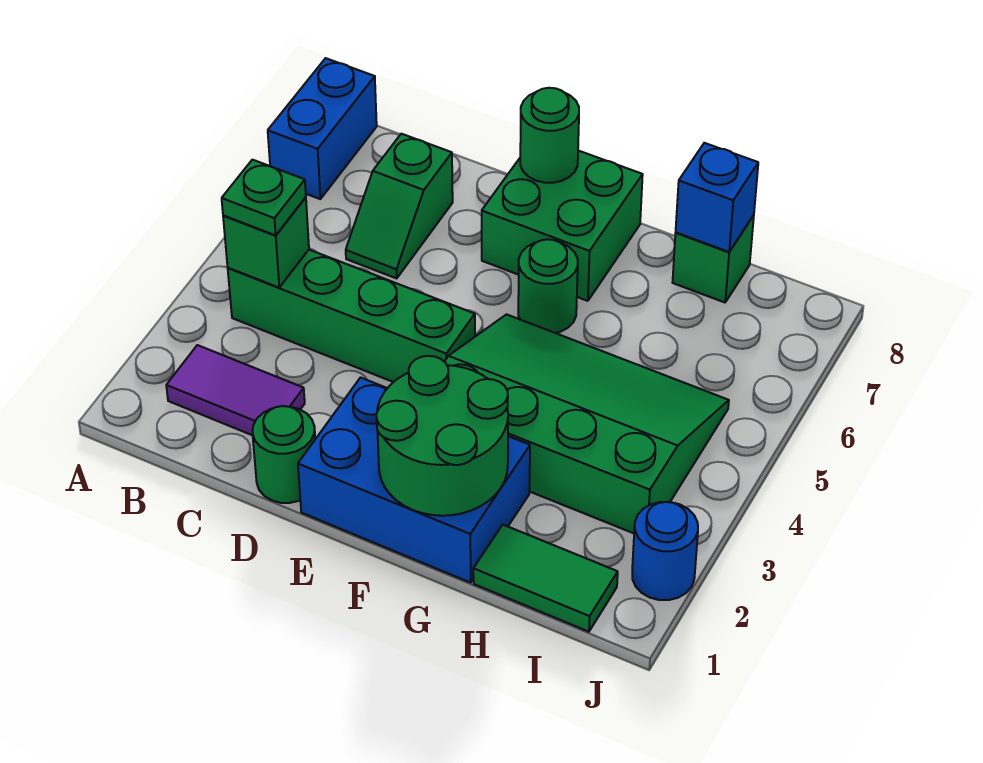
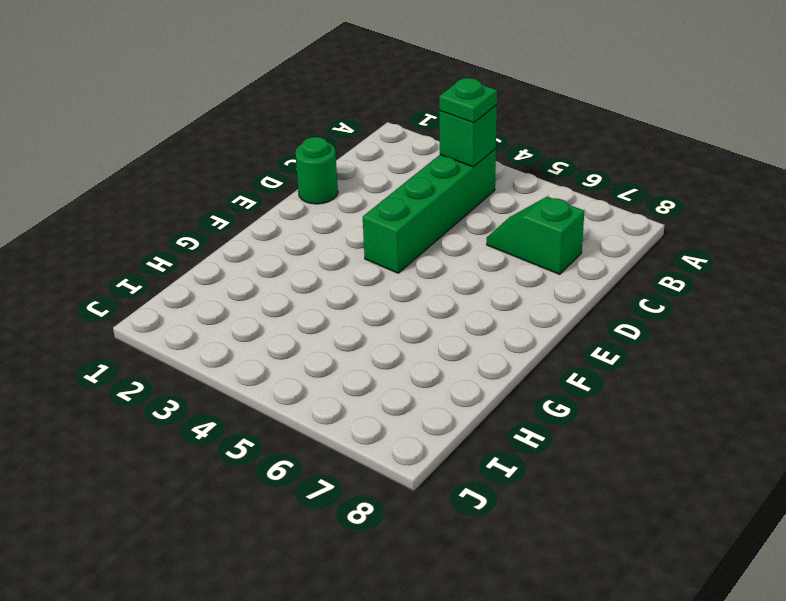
none -> blue brick A7:A8 level 1
none -> purple tile B2:C2 level 1
none -> blue brick E1:G2 level 1

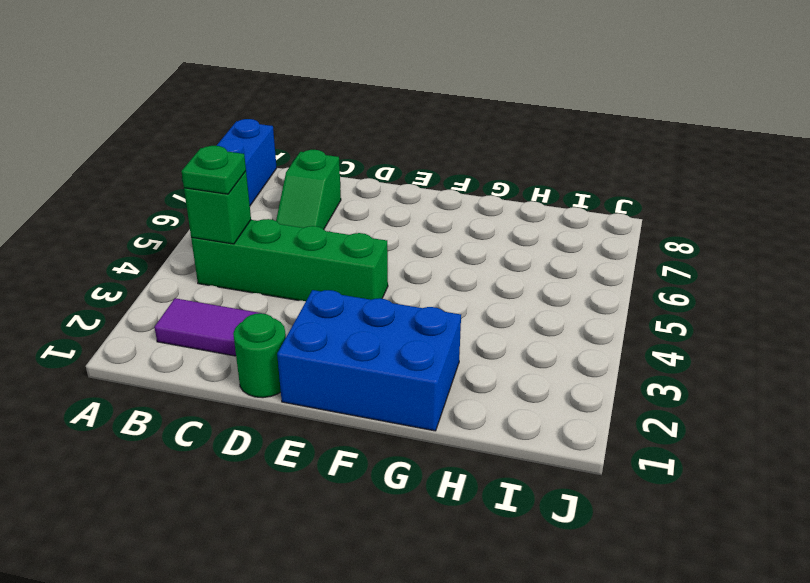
none -> green brick E7:F8 level 1
none -> green slope F3:I5 level 1 top 3
none -> green round brick F6 level 1

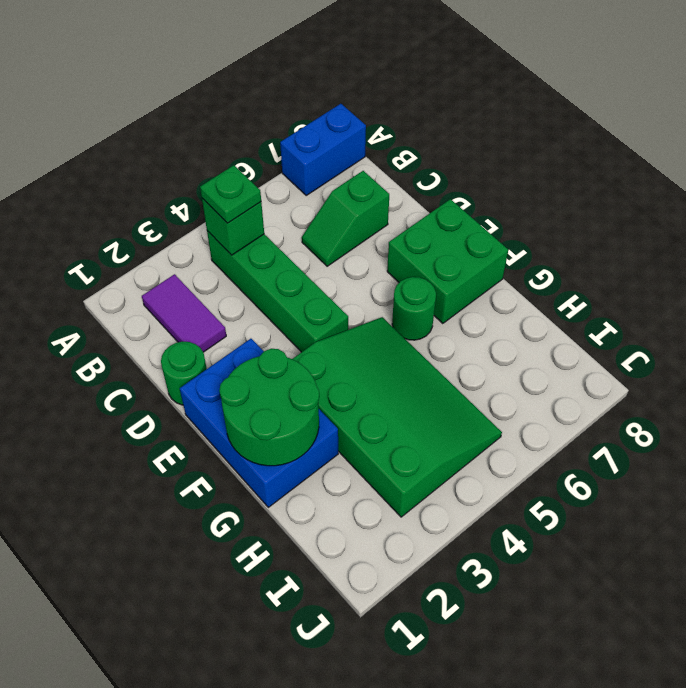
none -> green tile H1:I1 level 1
none -> green brick H8 level 1
none -> blue round brick J2 level 1

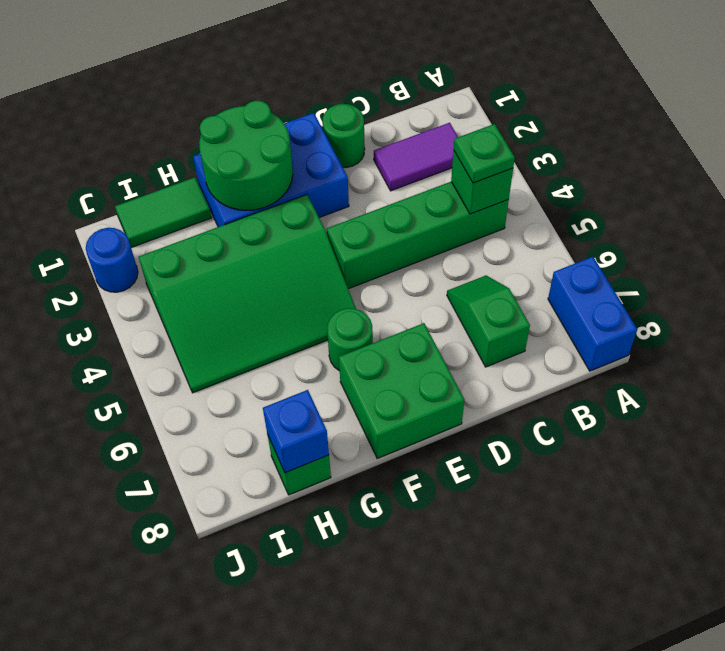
none -> green round brick E8 level 2

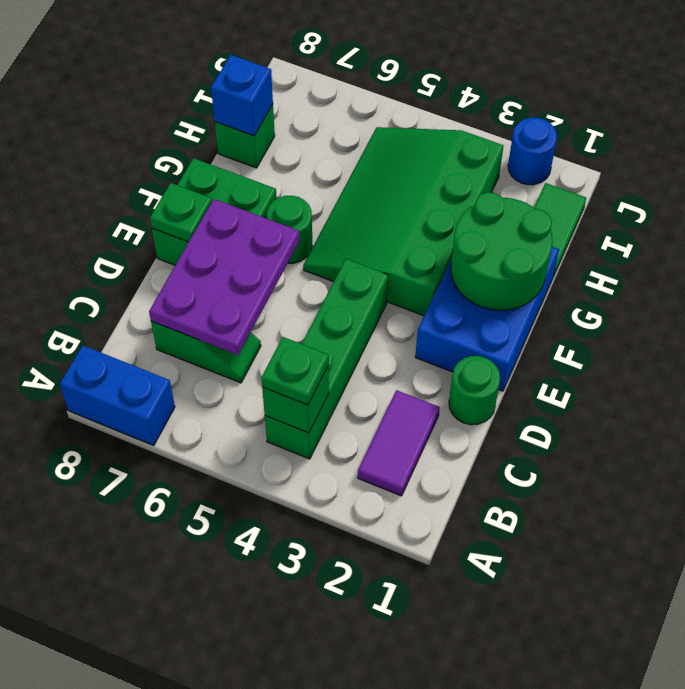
purple plate C6:E7 level 2 -> none
green plate E8 level 2 -> green round brick E8 level 2

